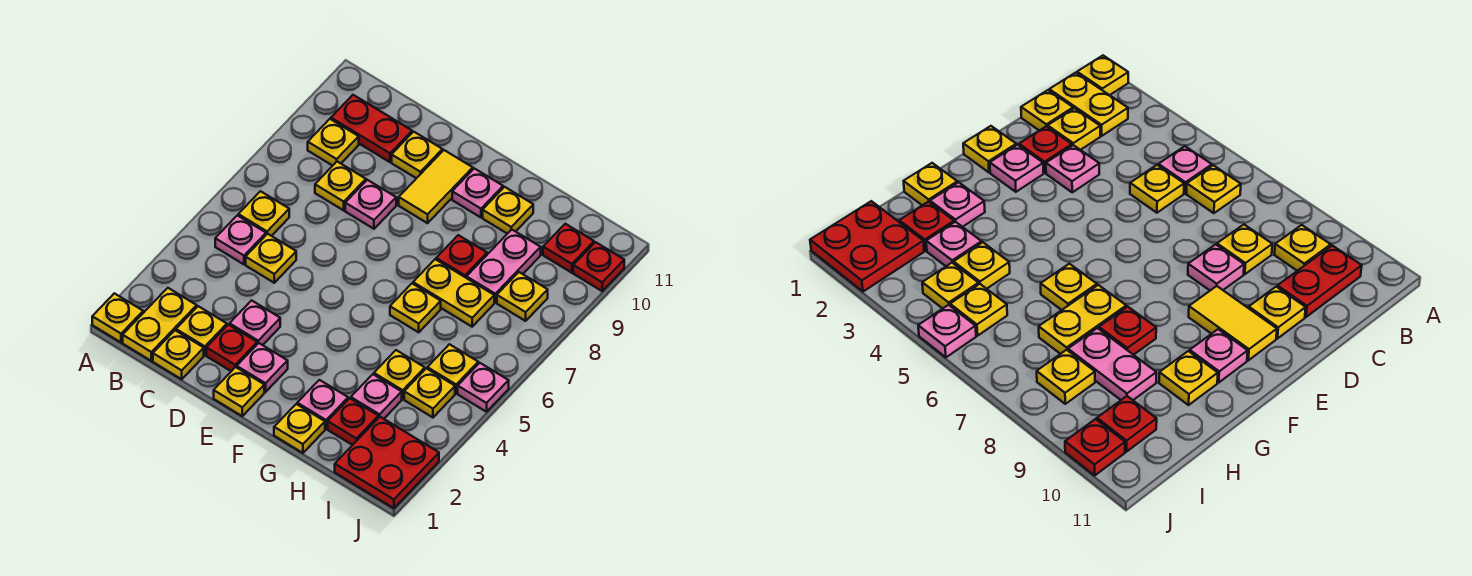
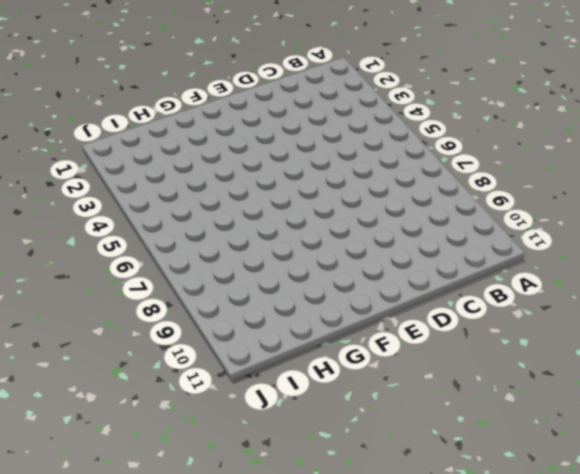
none -> yellow plate A1 level 1
none -> yellow plate B1:B2 level 1
none -> pink plate B5 level 1
none -> yellow plate B6 level 1

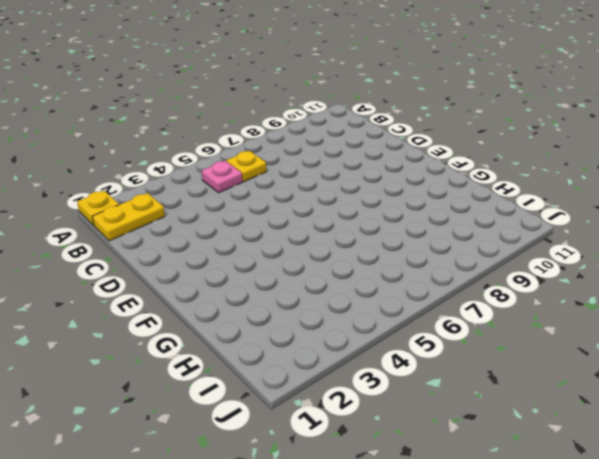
none -> yellow plate B9 level 1
none -> red plate B10:C10 level 1
none -> yellow plate C1 level 1
none -> yellow plate C2 level 1

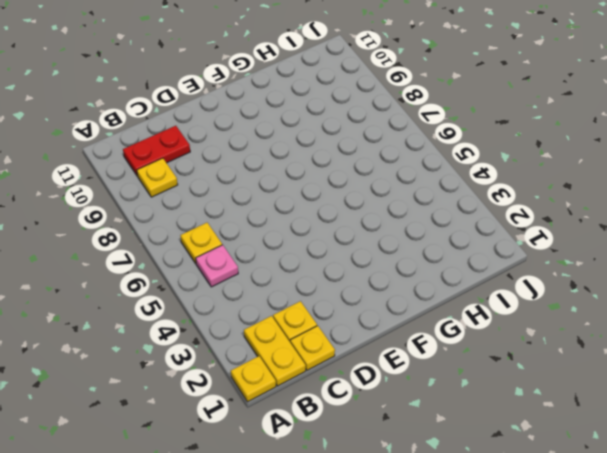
none -> yellow plate C5 level 1
none -> yellow plate C8 level 1
none -> red plate D2 level 1
none -> pink plate D3 level 1

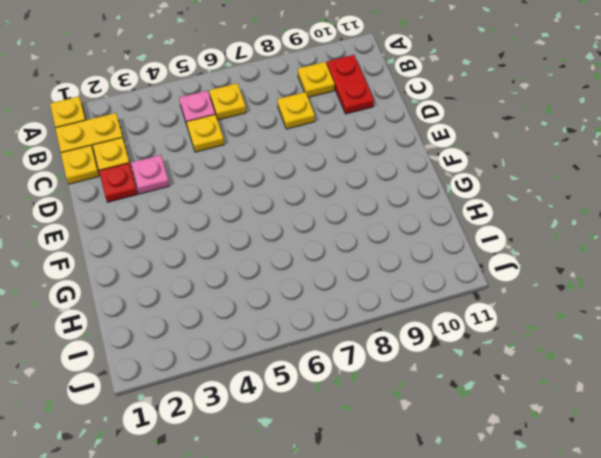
none -> pink plate D8 level 1
none -> yellow plate D10 level 1
none -> yellow plate E1 level 1
none -> pink plate E2 level 1

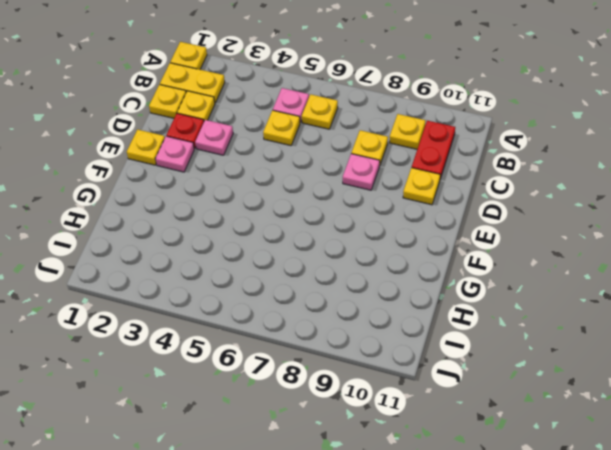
none -> yellow tile E9:E10 level 1
none -> pink plate F10 level 1
none -> yellow plate G1 level 1
none -> pink plate G2 level 1

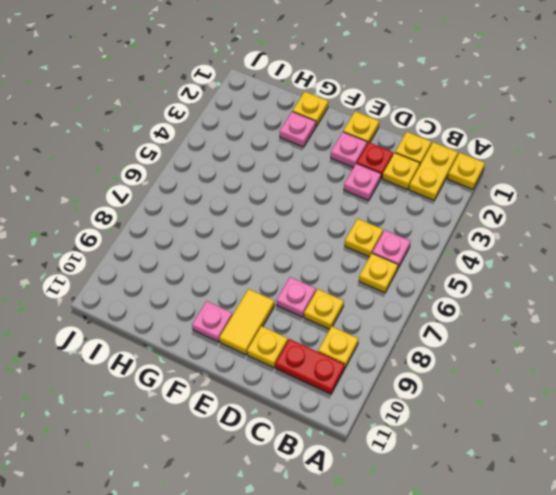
none -> yellow plate G6 level 1
none -> yellow plate G7:H7 level 1
none -> red plate G8 level 1
none -> yellow plate G10 level 1

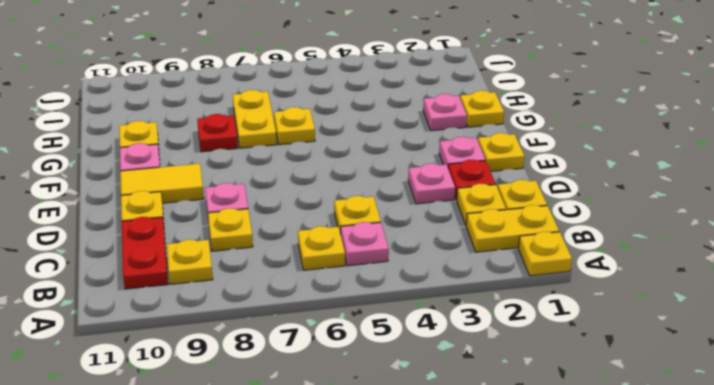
none -> red plate H2 level 1
none -> pink plate H3 level 1
none -> yellow plate H4 level 1
none -> pink plate H8:H9 level 1

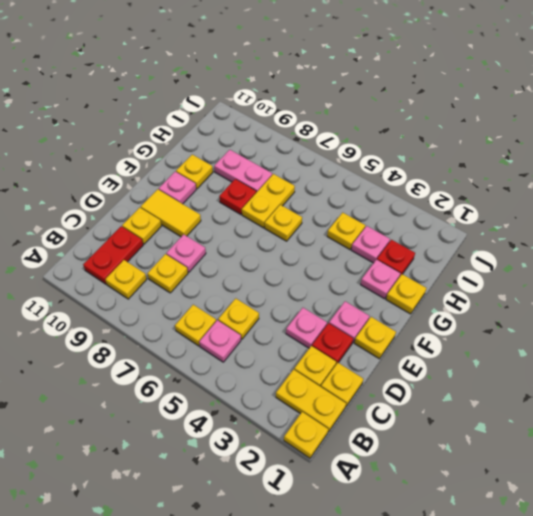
none -> red plate I1:J2 level 1
none -> yellow plate I4 level 1
none -> yellow plate I5 level 1
none -> yellow plate I8 level 1

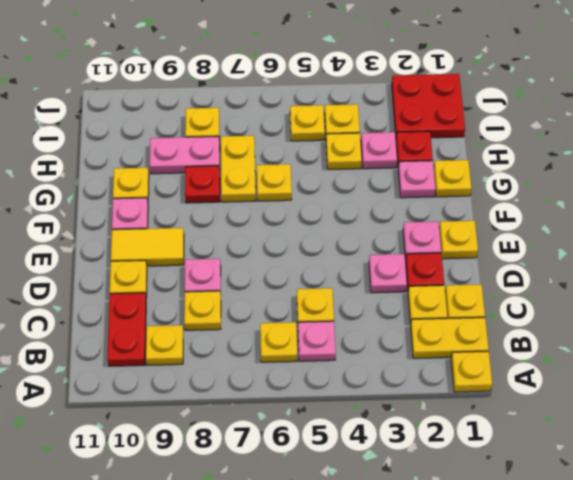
none -> red plate I10 level 1
none -> pink plate J5 level 1
none -> red plate J10 level 1

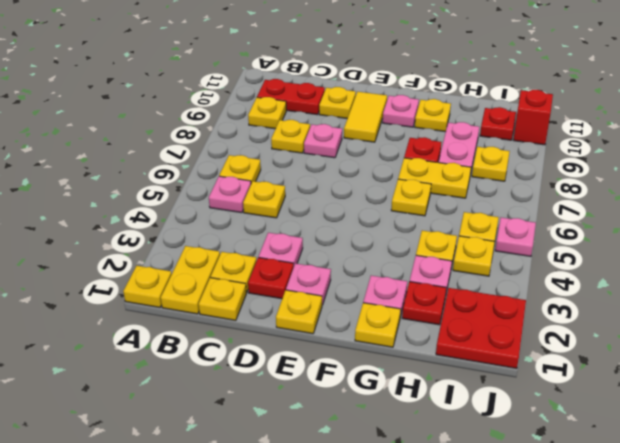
red brick J10 level 1 -> red plate J10 level 1

